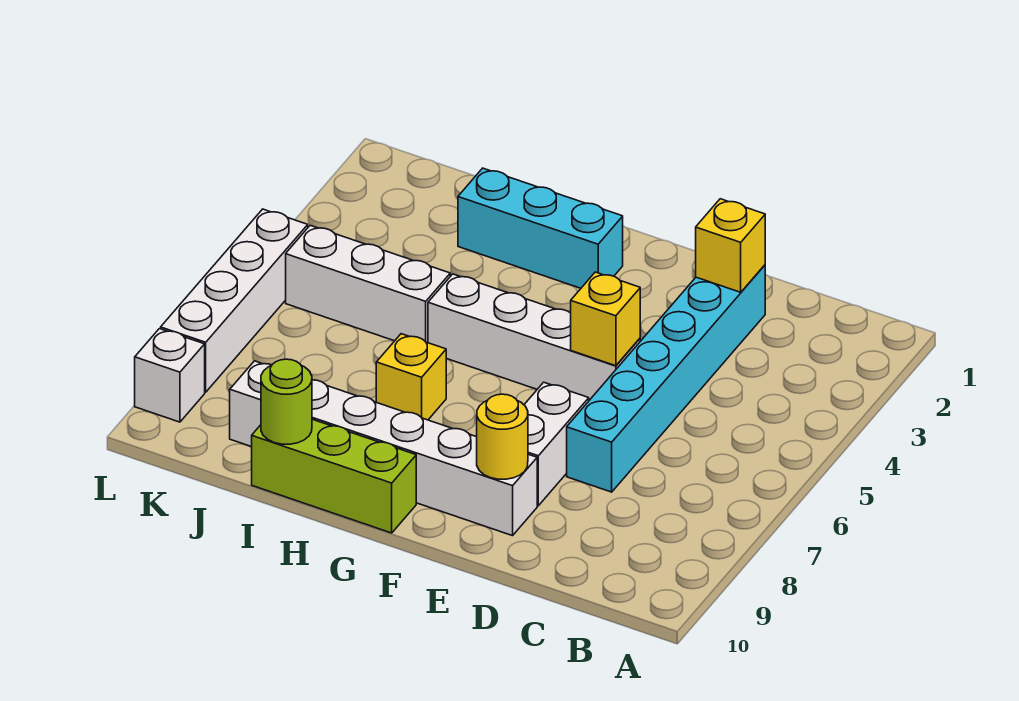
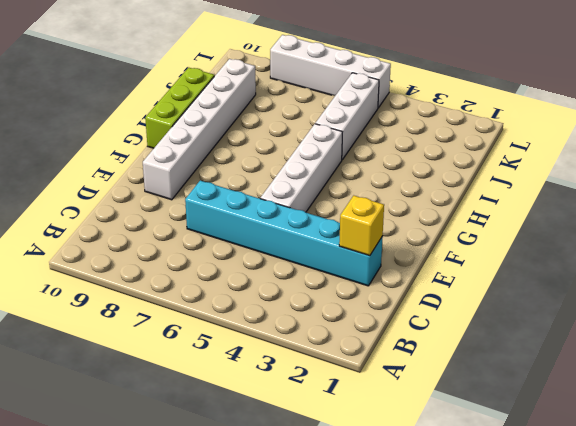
none -> white brick E7:E8 level 1
none -> cyan brick G2:I2 level 1
none -> yellow brick H7 level 1

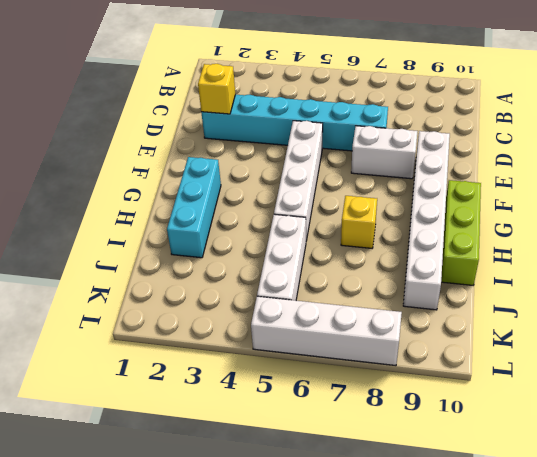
none -> white brick L9 level 1
none -> yellow brick E5 level 2
none -> yellow round brick E9 level 2

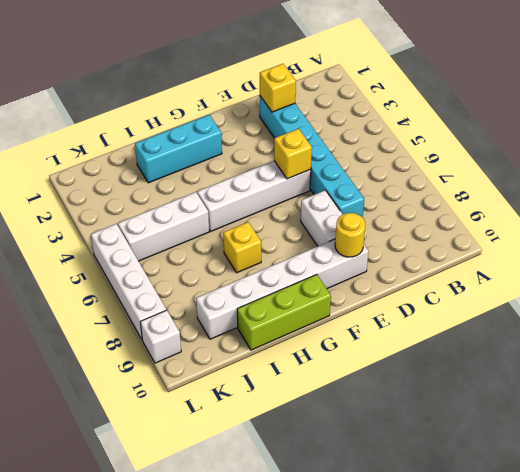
none -> lime round brick I10 level 2

